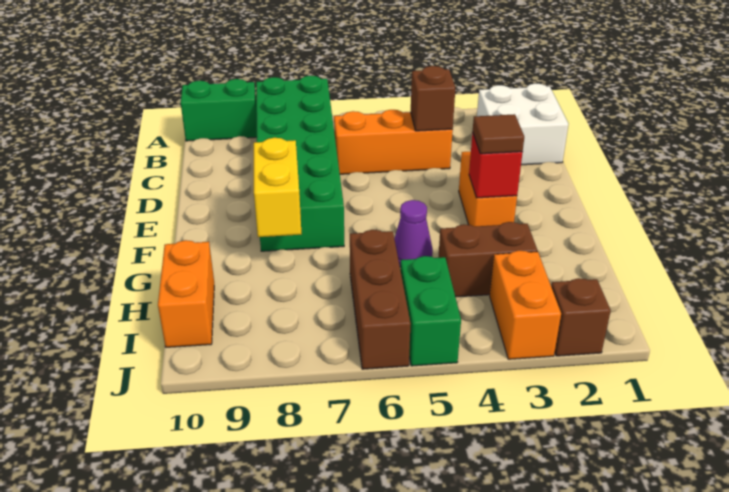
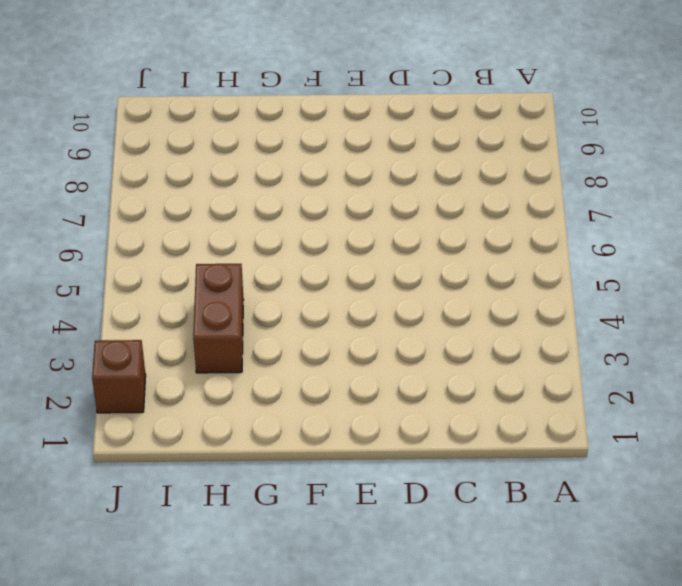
none -> green brick A7:F8 level 1
none -> green brick A9:A10 level 1
none -> white brick B1:C2 level 1

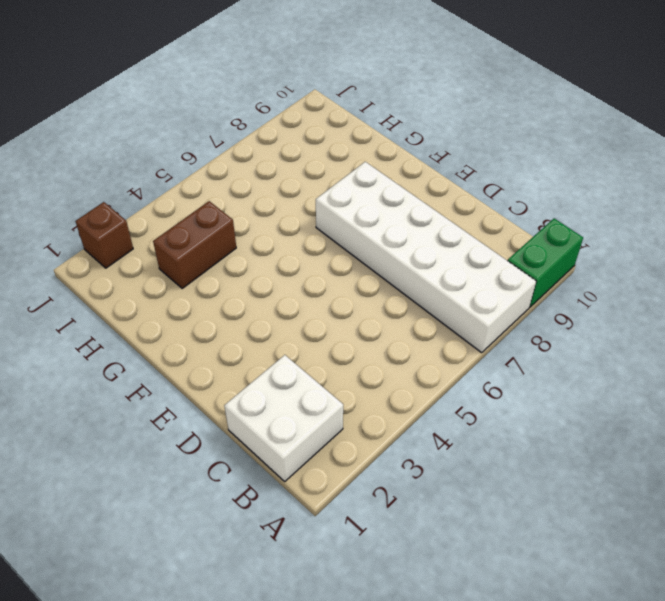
white brick A7:F8 level 1 -> green brick A7:F8 level 1
none -> orange brick C4:C6 level 1
none -> orange brick E3:F3 level 1
none -> purple cone G5 level 1

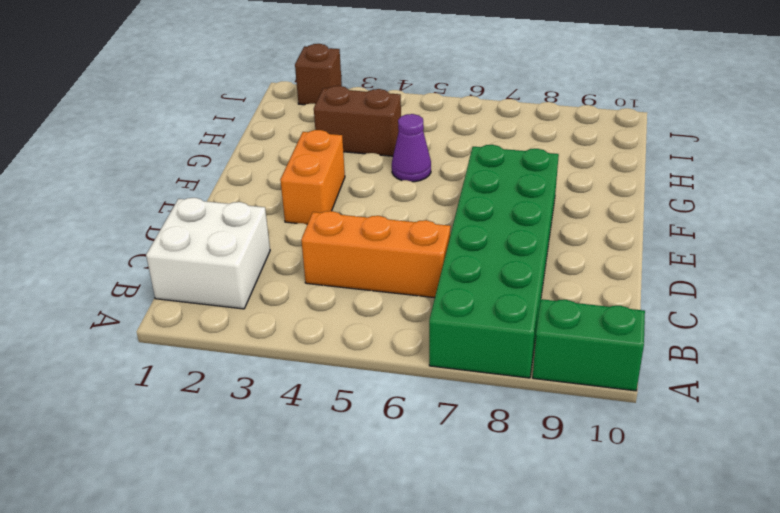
none -> brown brick H6:J6 level 1
none -> orange brick H10:I10 level 1
none -> orange brick I3:J3 level 1

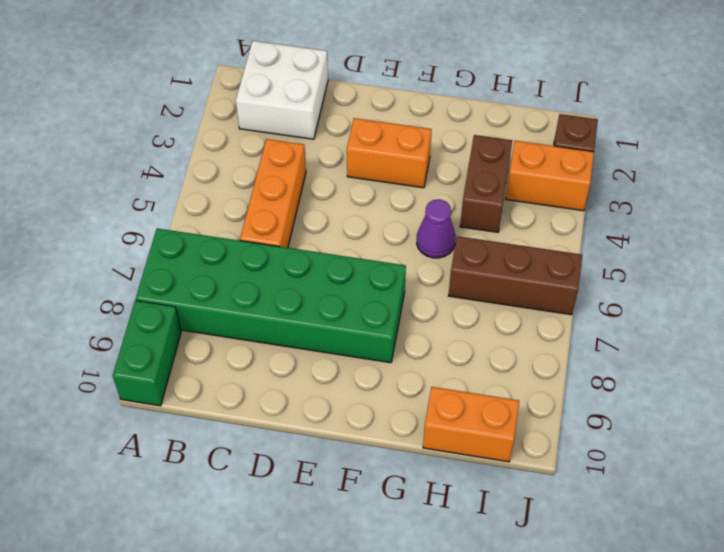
none -> green brick I5:J5 level 1
none -> brown brick C4 level 2
none -> red brick F3 level 2

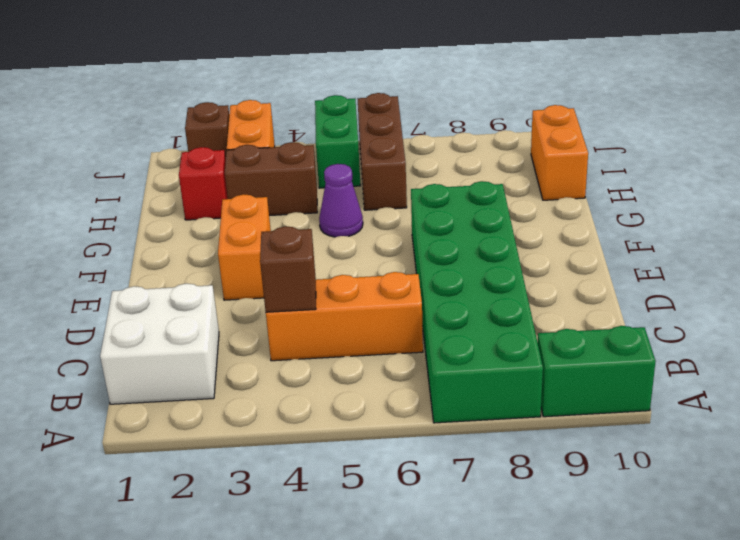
red brick H2 level 1 -> red brick F3 level 2
none -> yellow brick F8:G8 level 2
none -> brown tile F3 level 3

